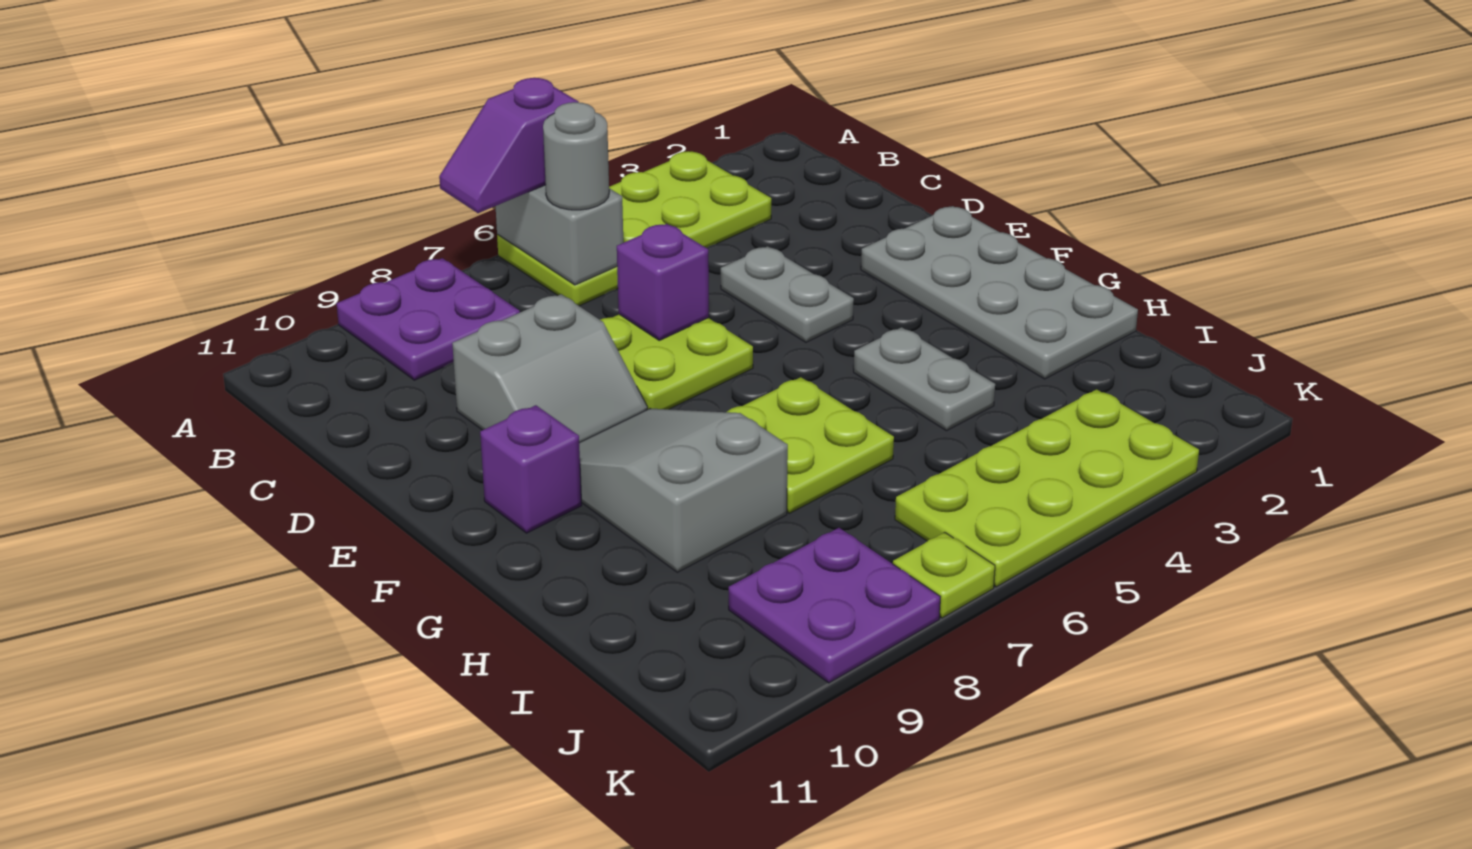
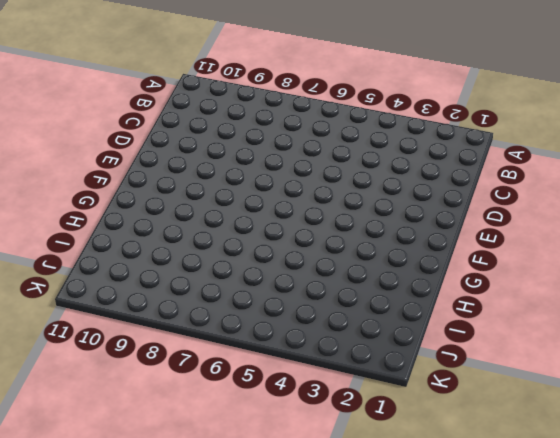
none -> lime plate A3:B6 level 1
none -> purple plate A8:B9 level 1
none -> grey plate D4:E4 level 1

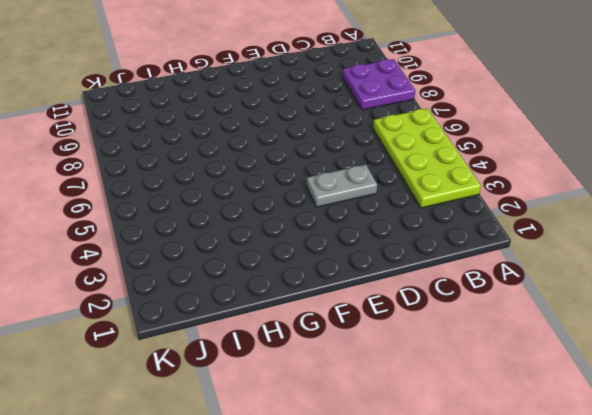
none -> lime plate D6:E7 level 1
none -> grey slope D8:E9 level 1 top D
none -> grey plate E1:H2 level 1

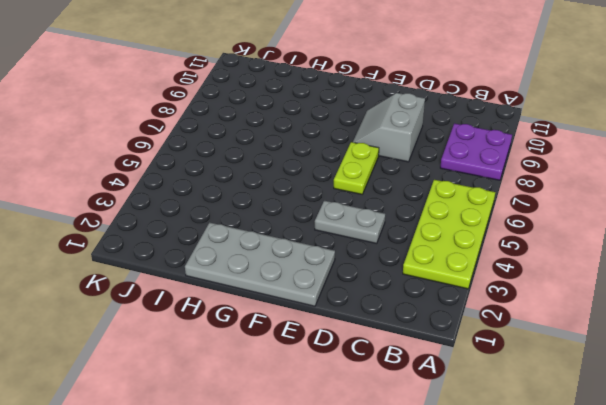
lime plate E6:E7 level 1 -> lime plate D6:E7 level 1
none -> grey slope F8:H9 level 1 top H
none -> purple brick F10 level 1
none -> grey plate G4:H4 level 1

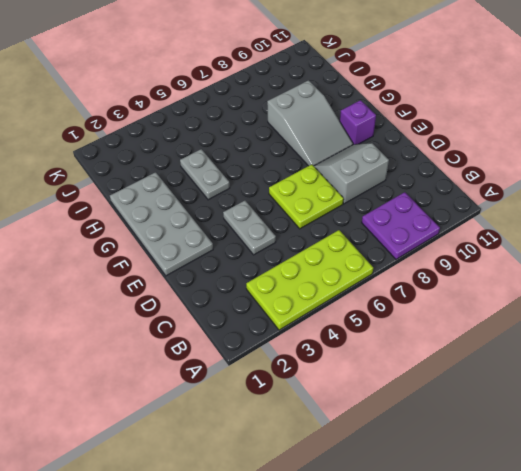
none -> lime plate G6:H7 level 1
none -> lime plate J3:K6 level 1
none -> purple plate J8:K9 level 1

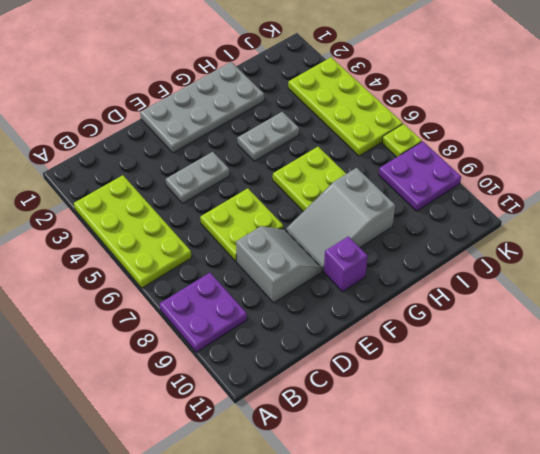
none -> grey brick A6:B6 level 2
none -> purple brick D6 level 2
none -> purple slope A6:A7 level 3 top 6

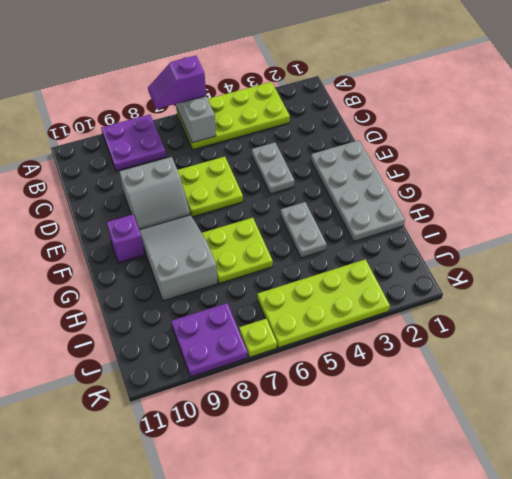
none -> purple brick D6 level 2
none -> grey round brick B6 level 3

